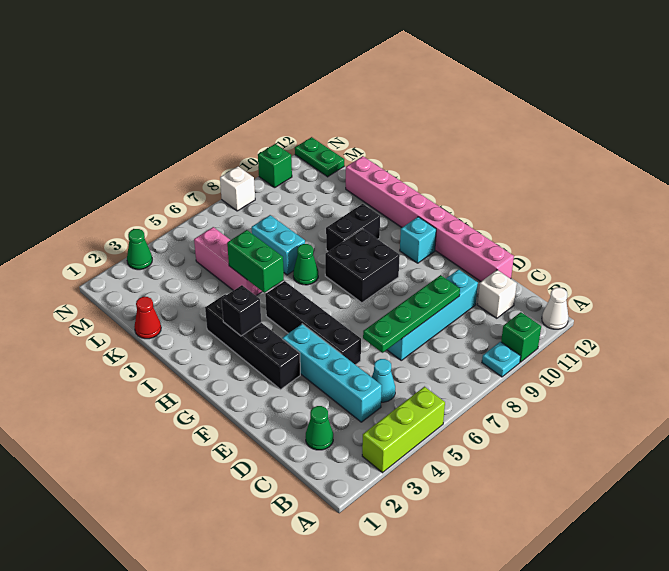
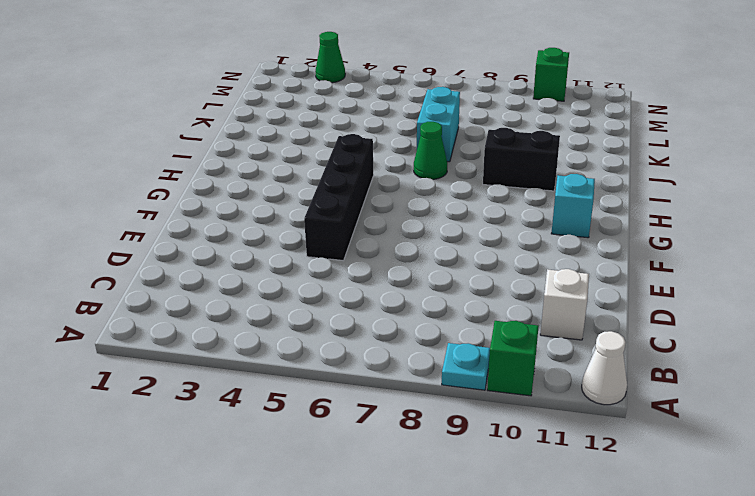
none -> lime brick A3:A5 level 1
none -> green cone C2 level 1
none -> cyan brick C4:F4 level 1

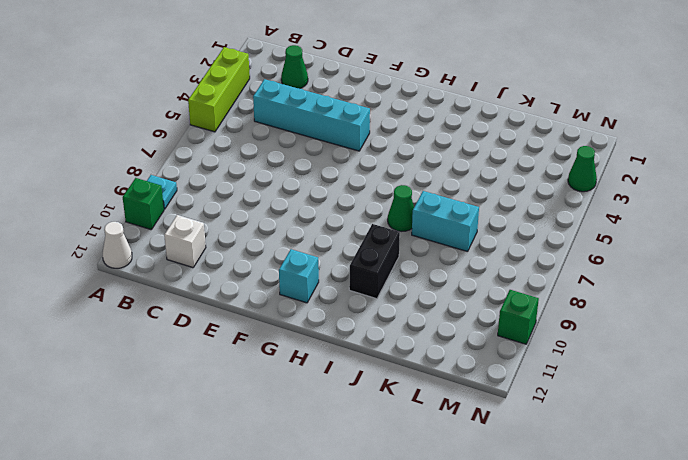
none -> cyan cone C5 level 1
none -> cyan brick D7:D10 level 1
none -> pink brick D12:K12 level 1

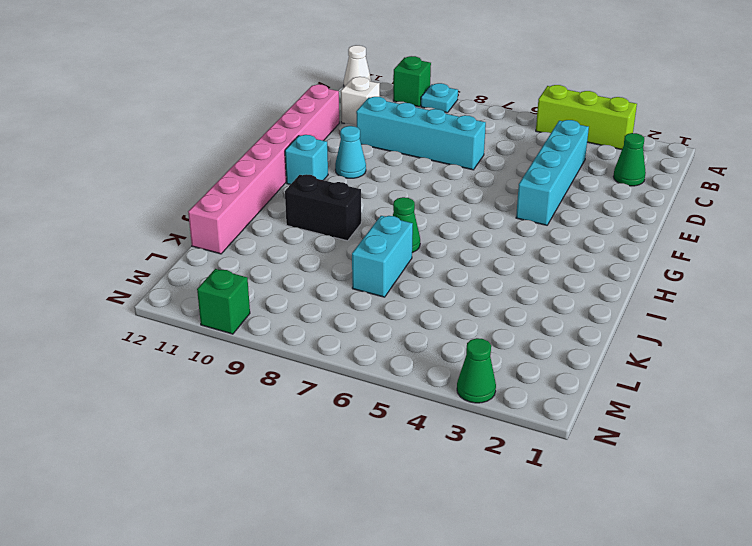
cyan cone F10 level 1 -> cyan cone C5 level 1
none -> black brick E5:H5 level 1
none -> black brick F3:I3 level 1
none -> black brick G8:H9 level 1

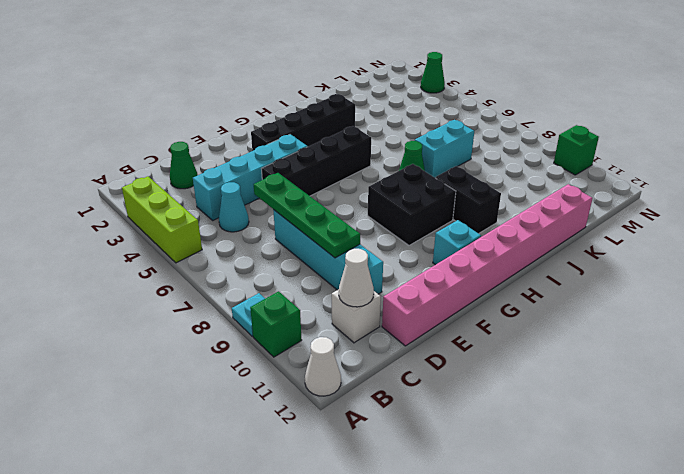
white cone C11 level 2 -> none
none -> pink brick J5:L5 level 1
none -> red cone K1 level 1
none -> green plate M12:N12 level 1

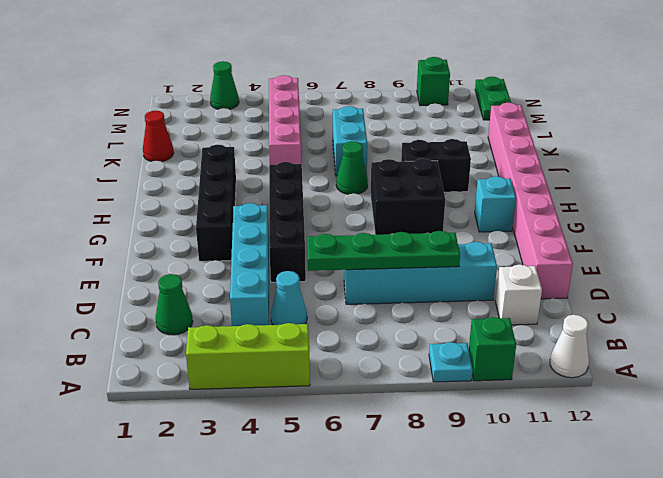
pink brick J5:M5 level 1 -> pink brick J5:L5 level 1
none -> white brick N8 level 1
none -> black brick H3 level 2
none -> green brick I5:J5 level 2

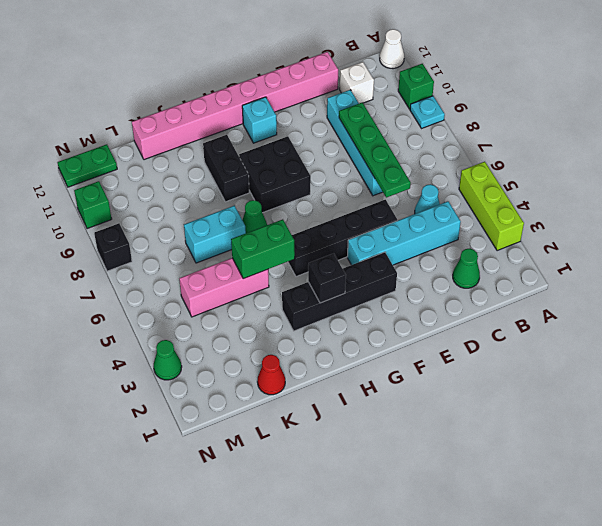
black brick N8 level 1 -> white brick N8 level 1

